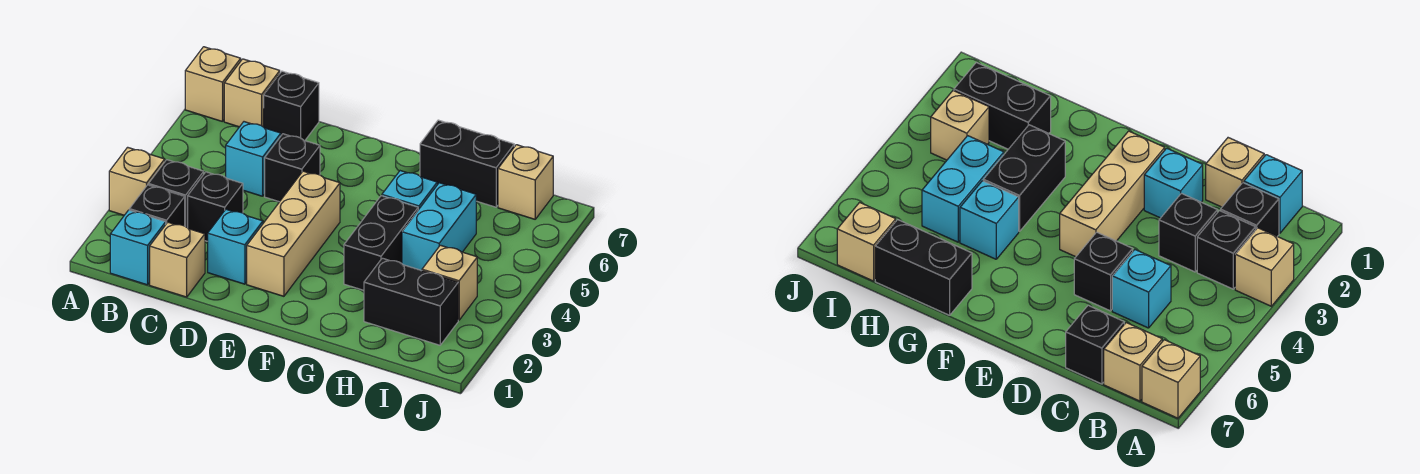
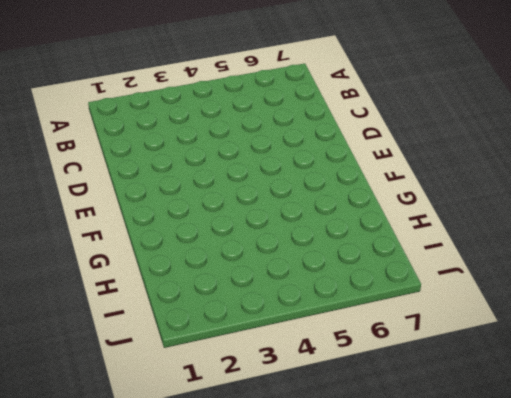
none -> tan brick A3 level 1
none -> tan brick A7 level 1
none -> cyan brick B1 level 1

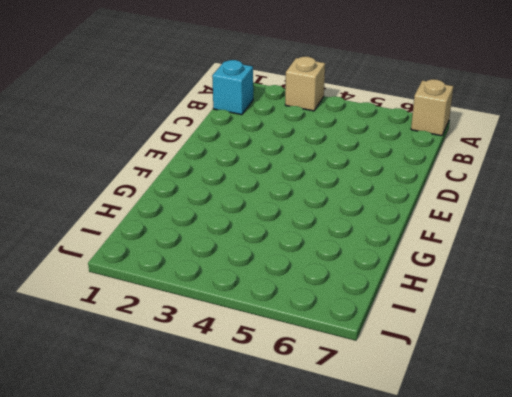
none -> black brick B2 level 1
none -> black brick B3 level 1
none -> tan brick B7 level 1

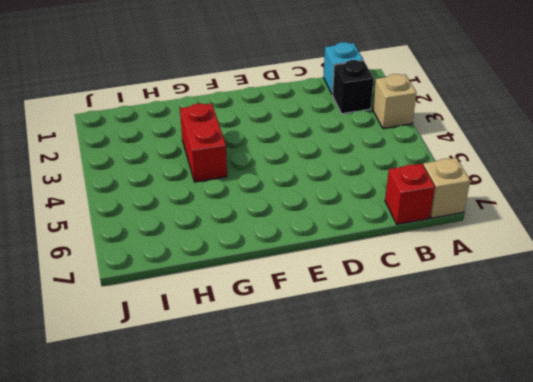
red brick B7 level 1 -> tan brick B7 level 1
red brick G3:G4 level 1 -> black brick G3:G4 level 1
none -> black brick B3 level 1
none -> tan brick C1 level 1
none -> black brick C3 level 1

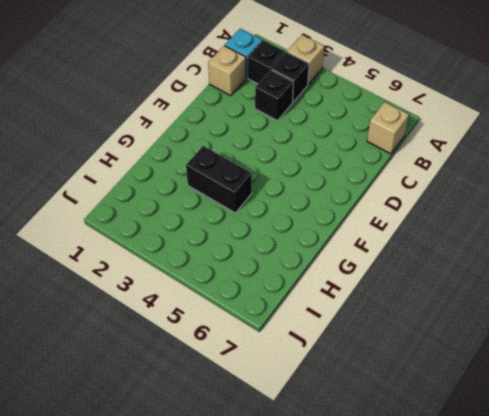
none -> tan brick A7 level 1
none -> cyan brick C5 level 1
none -> black brick C7 level 1

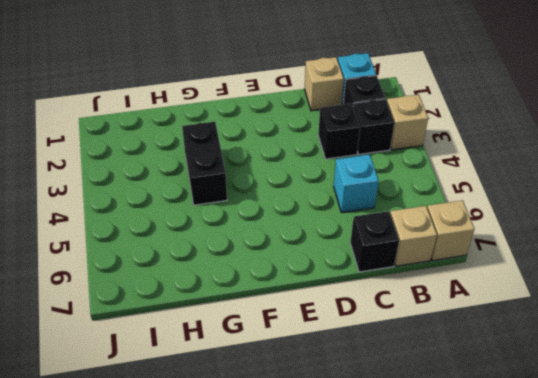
none -> cyan brick D2 level 1
none -> black brick D5 level 1
none -> tan brick E2:E4 level 1

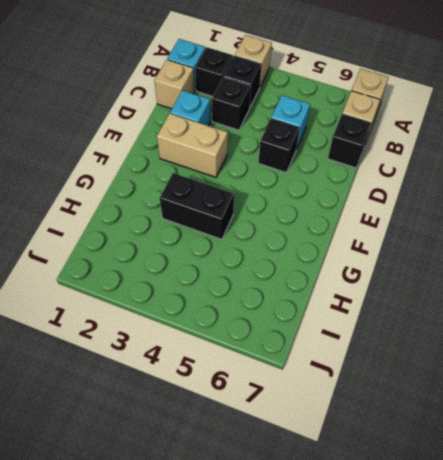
tan brick E2:E3 level 1 -> tan brick E2:E4 level 1
none -> cyan brick G5 level 1
none -> black brick G7:H7 level 1
none -> black brick H2:I2 level 1

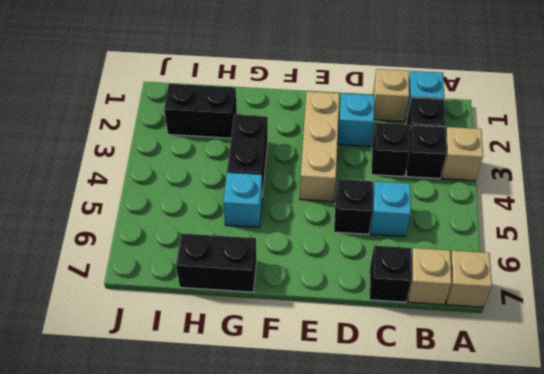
none -> cyan brick H4:H5 level 1
none -> tan brick I3 level 1
none -> tan brick I7 level 1

